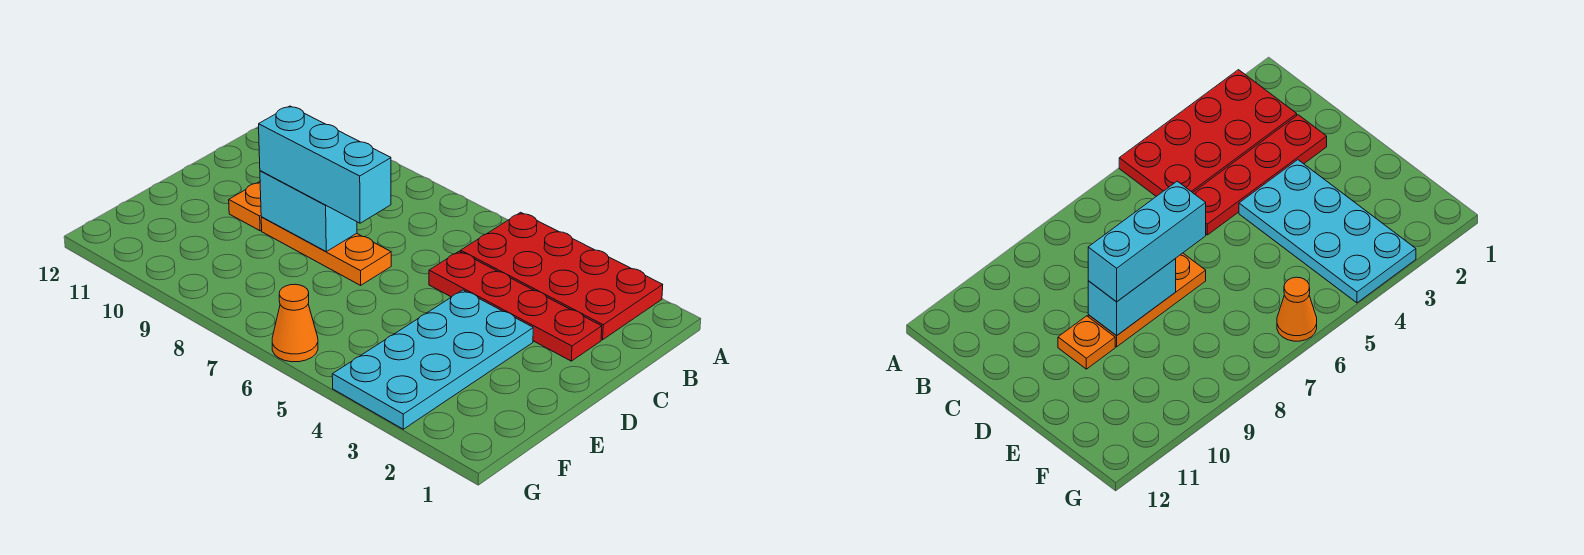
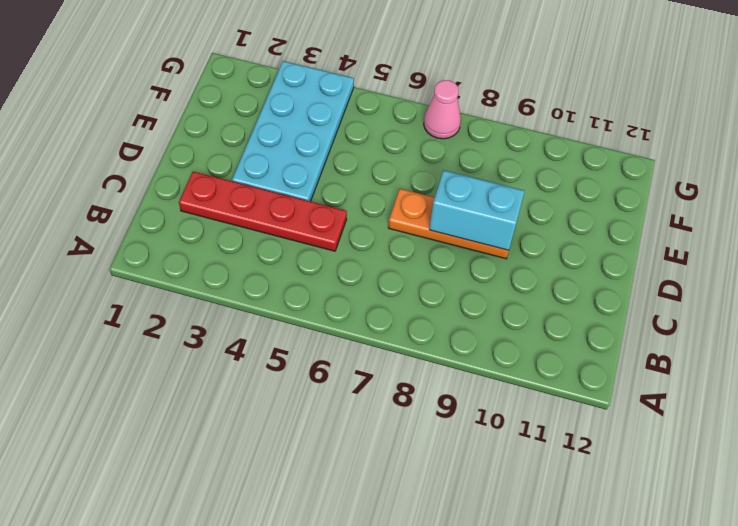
pink cone G7 level 1 -> none
none -> red plate A2:B5 level 1
none -> orange plate D10 level 1

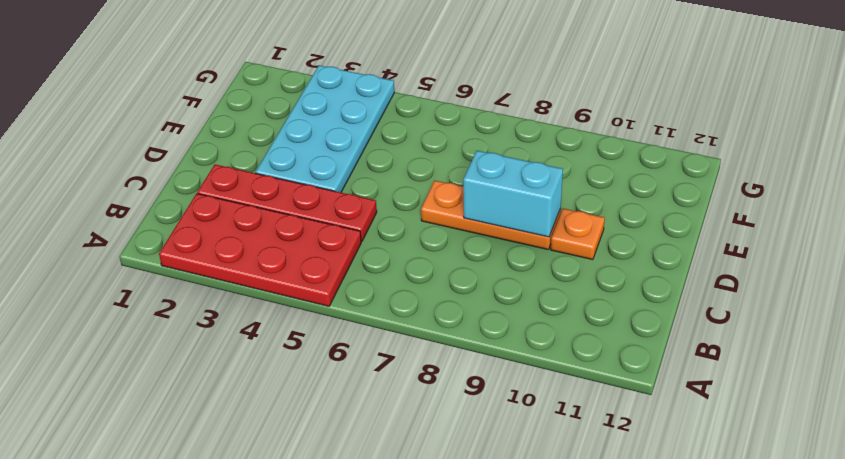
none -> orange cone G6 level 1
none -> cyan brick D7:D9 level 3

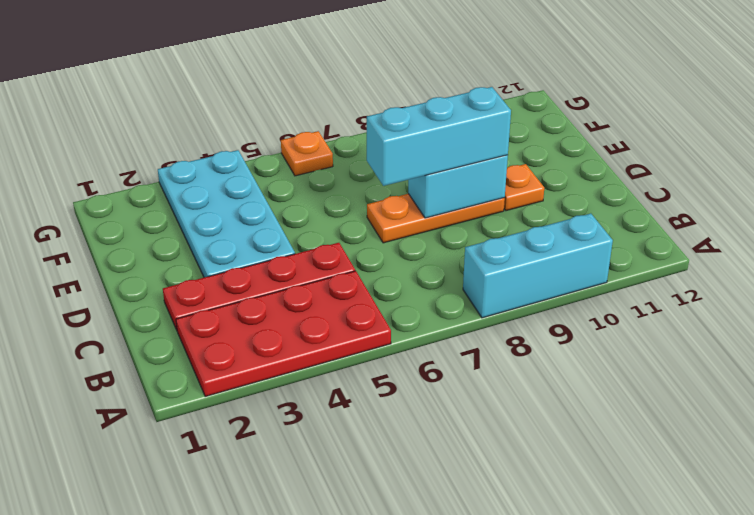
cyan brick A8:A10 level 1 -> none
orange plate G6 level 1 -> orange cone G6 level 1

